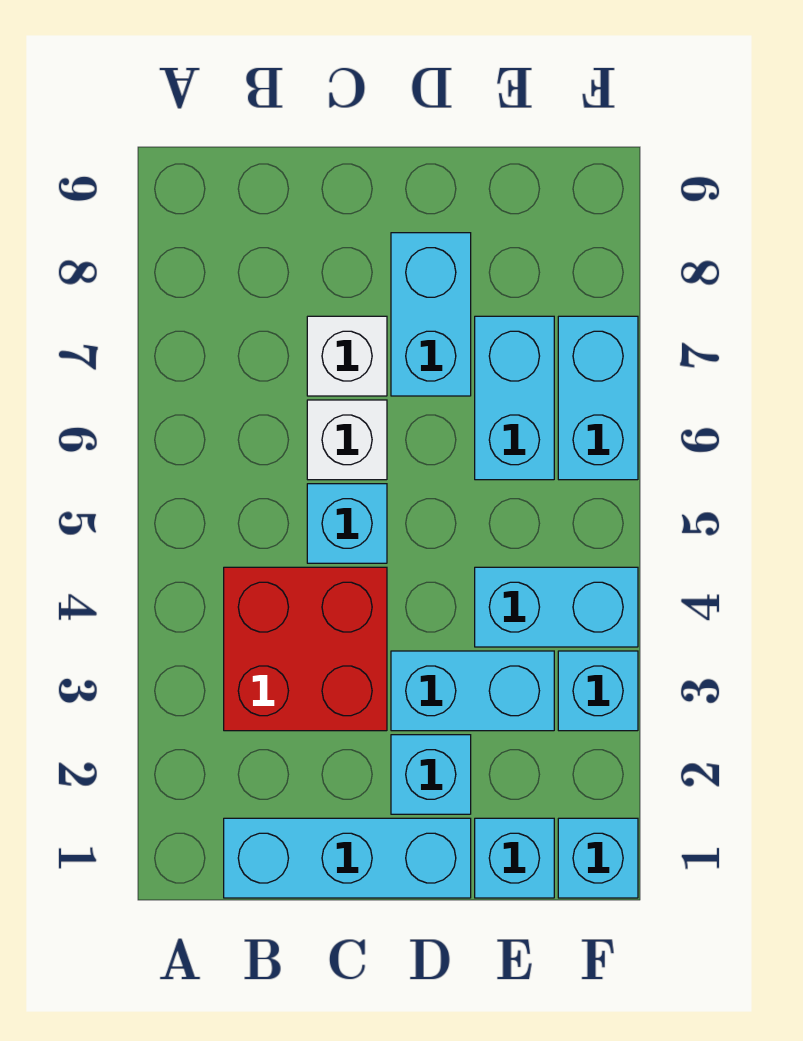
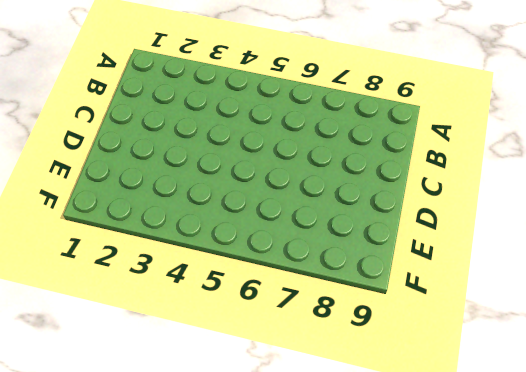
none -> cyan brick B1:D1 level 1
none -> red brick B3:C4 level 1
none -> cyan brick C5 level 1

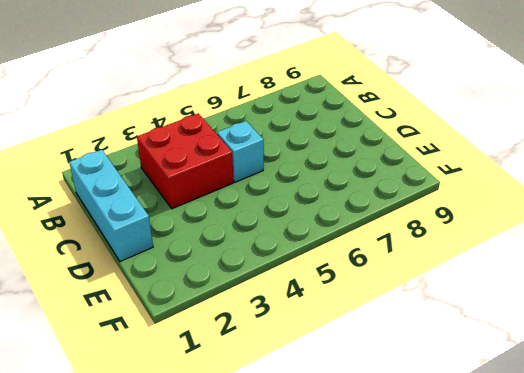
none -> white brick C6 level 1
none -> white brick C7 level 1
none -> cyan brick D2 level 1

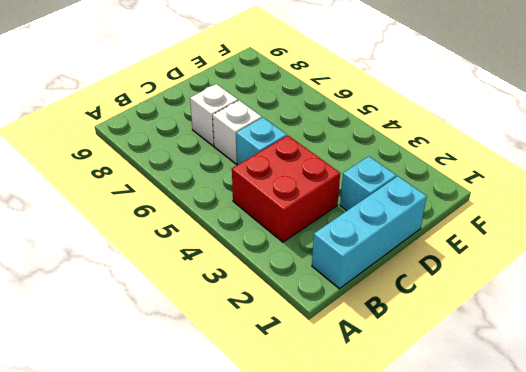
none -> cyan brick D3:E3 level 1
none -> cyan brick D7:D8 level 1
none -> cyan brick E1 level 1

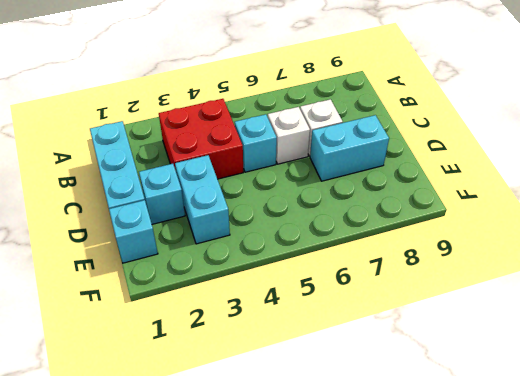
none -> cyan brick E4:F4 level 1
none -> cyan brick E6:E7 level 1
none -> cyan brick F1 level 1

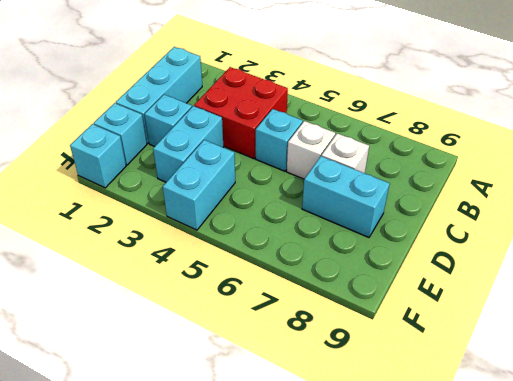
none -> cyan brick E6:E7 level 1
none -> cyan brick F3 level 1
none -> cyan brick F6:F7 level 1

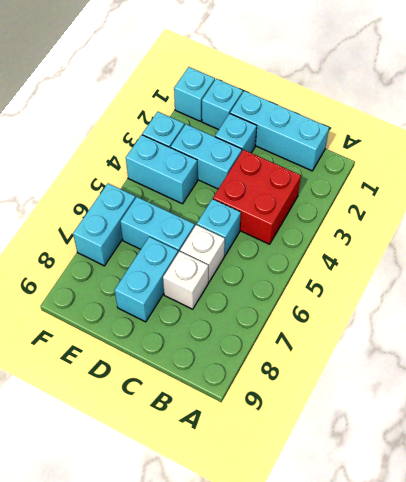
cyan brick D6:E6 level 1 -> cyan brick E6:E7 level 1

